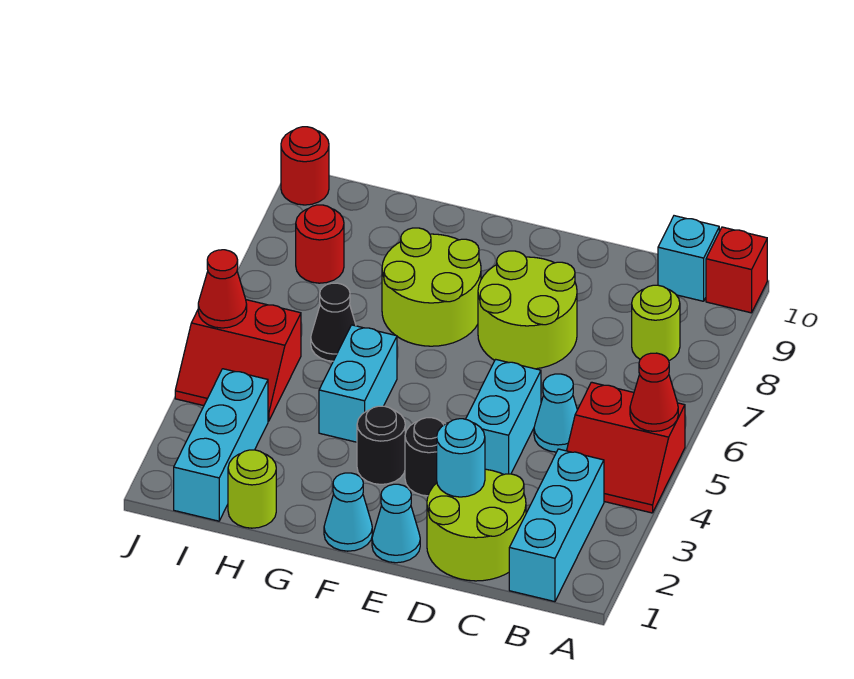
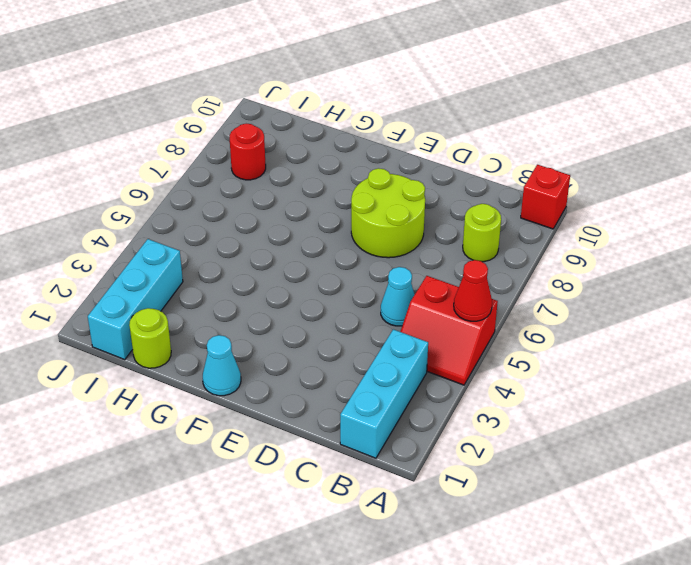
none -> cyan brick B10 level 1
none -> lime round brick C1:D2 level 1
none -> cyan brick D4:D5 level 1

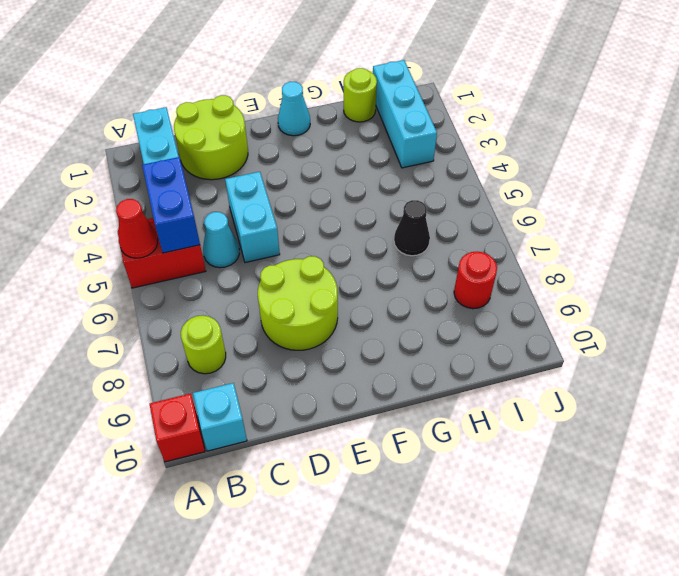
blue brick B4:B5 level 2 -> none
none -> cyan cone E1 level 1
none -> black round brick E3 level 1
none -> black round brick F3 level 1

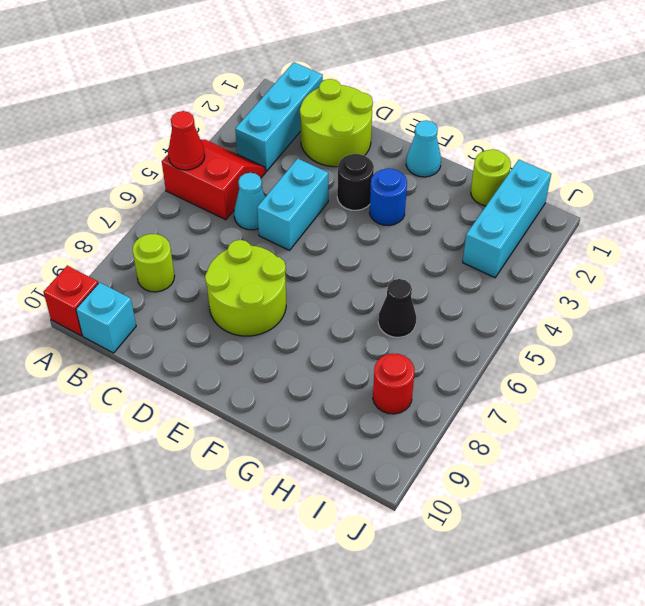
blue round brick F3 level 1 -> black round brick F3 level 1
none -> cyan cone E1 level 1
none -> lime round brick F7:G8 level 1
none -> cyan brick G4:G5 level 1

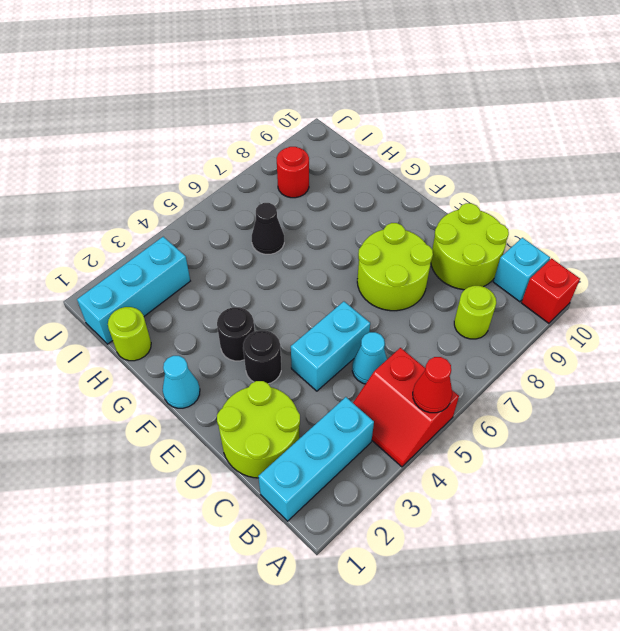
lime round brick C9:D10 level 1 -> lime round brick F7:G8 level 1
none -> cyan cone E1 level 1
none -> cyan brick G4:G5 level 1
none -> red slope I4:J5 level 1 top 5

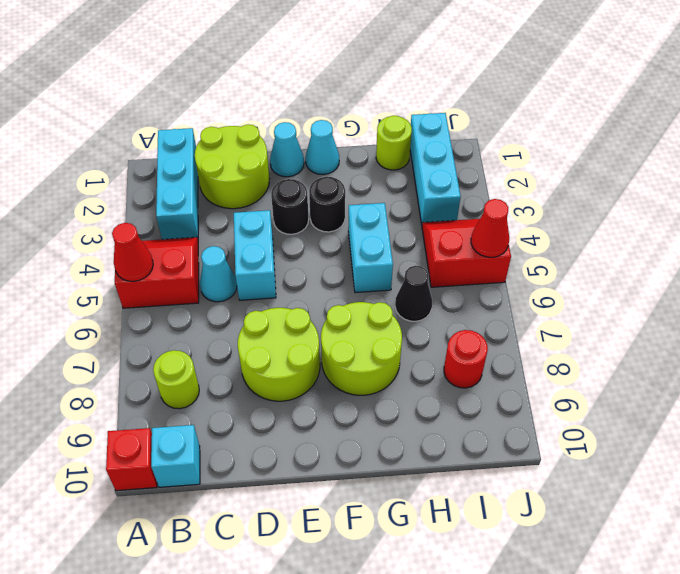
none -> red round brick J10 level 1
none -> cyan round brick D2 level 2

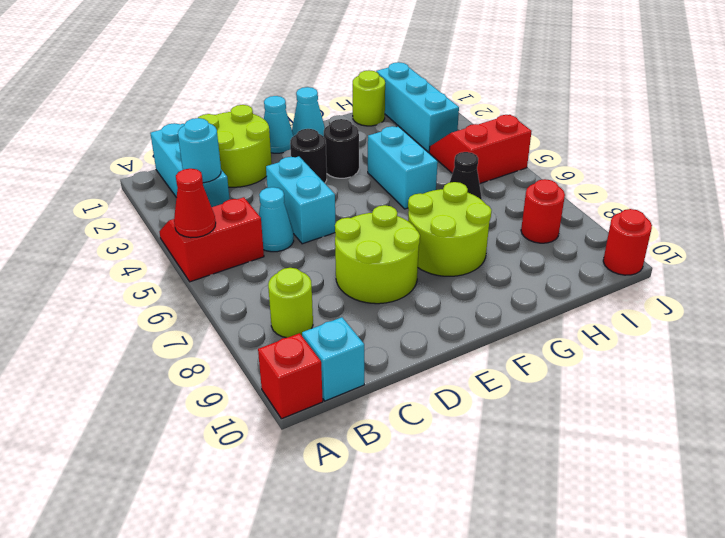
cyan round brick B3 level 2 -> cyan round brick D2 level 2
none -> red cone J5 level 2

